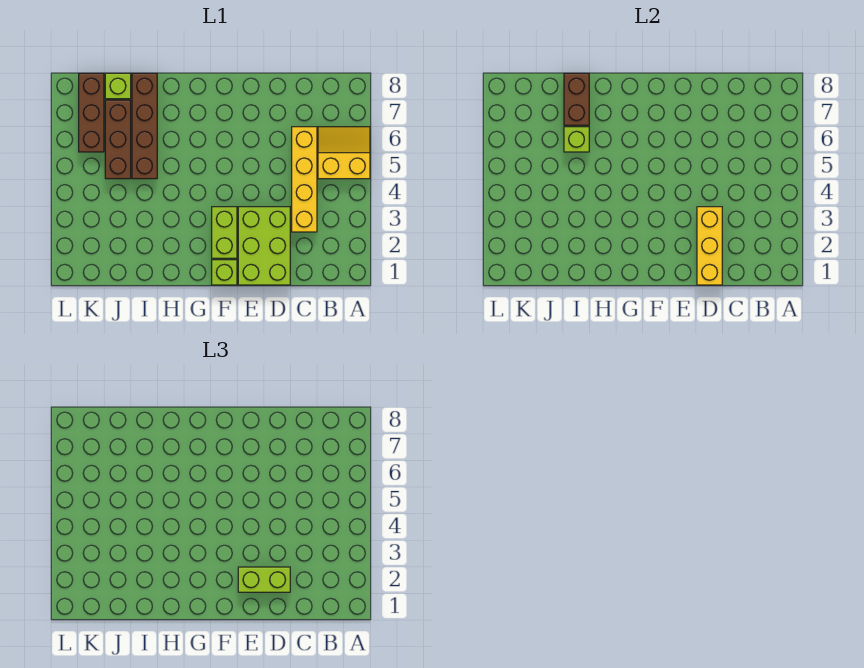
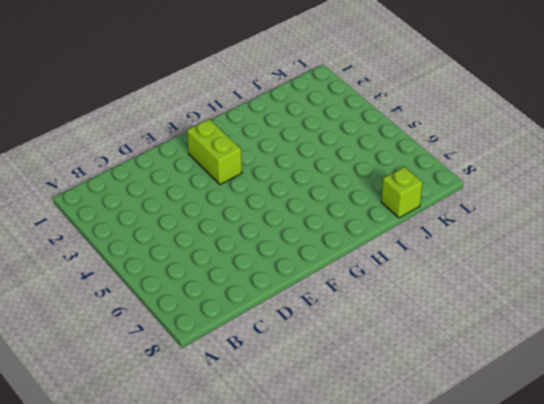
none -> yellow slope A5:B6 level 1 top 5
none -> yellow brick C3:C6 level 1
none -> lime brick D1:E3 level 1

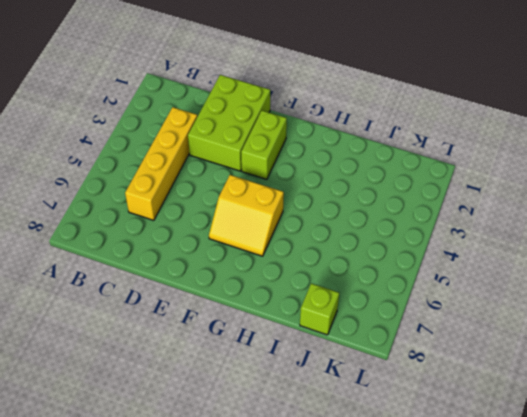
yellow slope F5:G6 level 1 top 5 -> yellow slope A5:B6 level 1 top 5
none -> lime brick F1 level 1
none -> brown brick I5:I8 level 1
none -> brown brick J5:J7 level 1

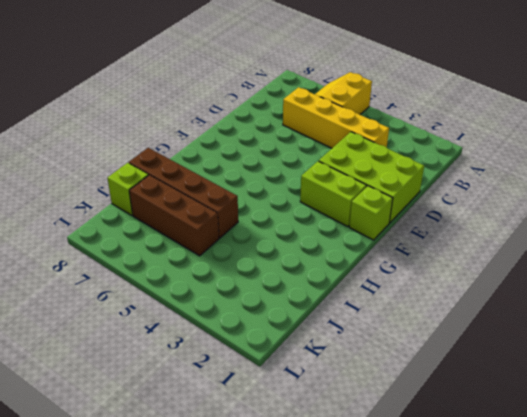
none -> brown brick K6:K8 level 1
none -> yellow brick D1:D3 level 2
none -> lime brick I6 level 2

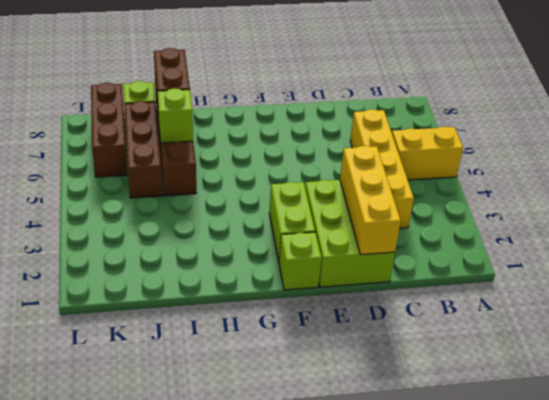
none -> lime brick D2:E2 level 3

